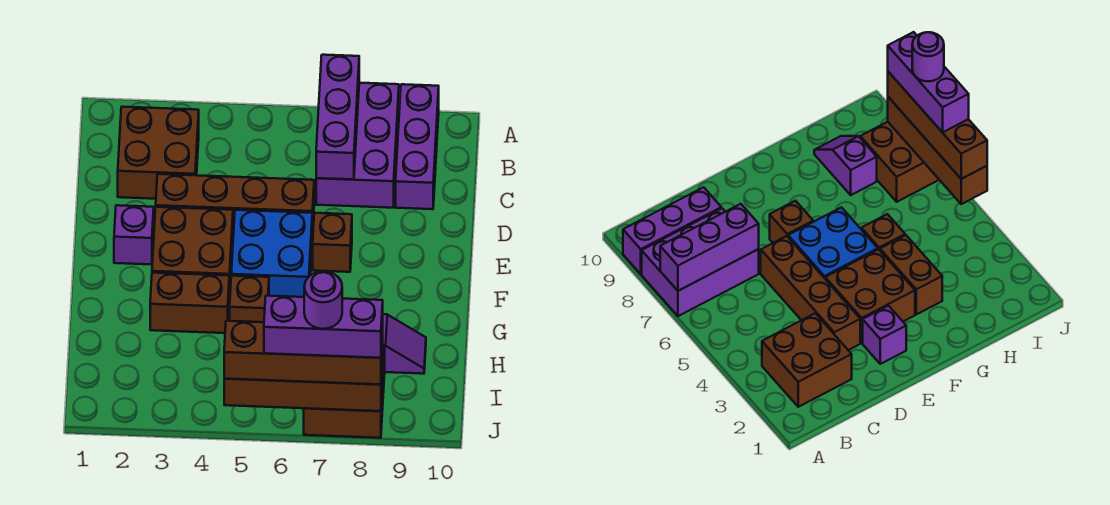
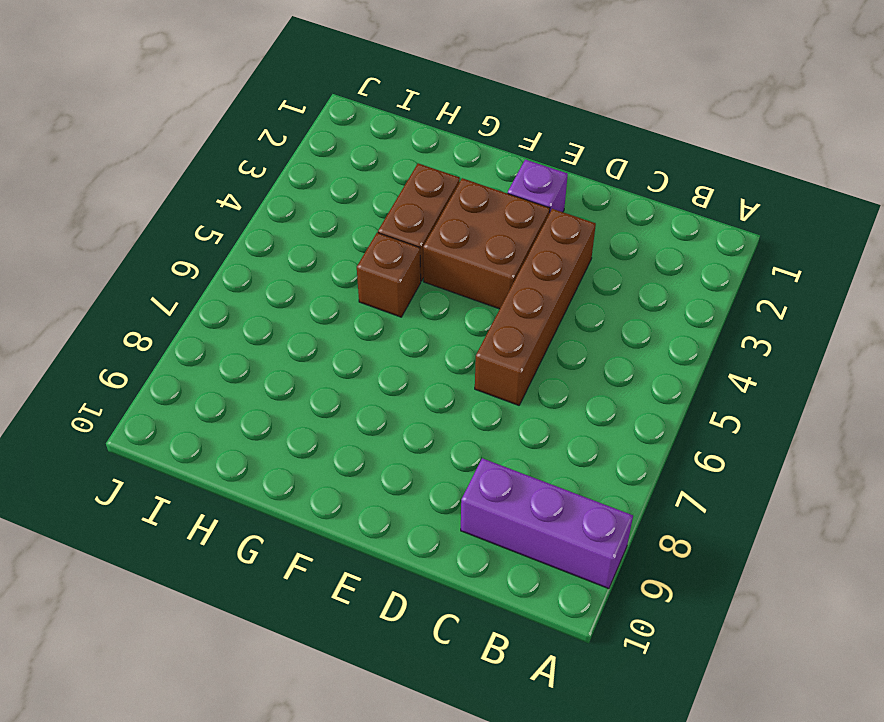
none -> purple brick A7:C8 level 1
none -> brown brick B2:C3 level 1
none -> blue brick E5:F6 level 1

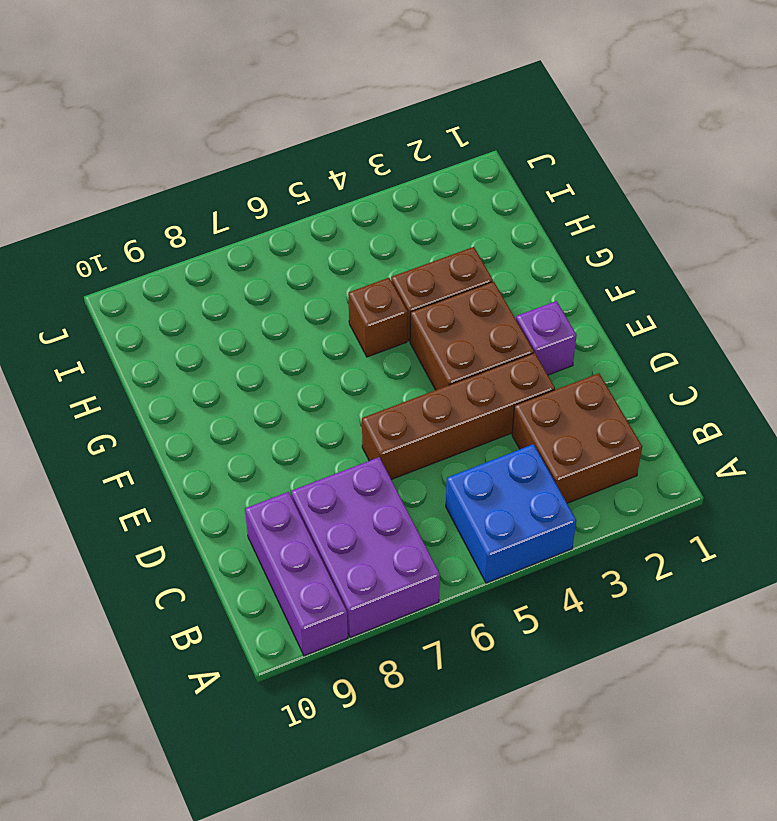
blue brick A4:B5 level 1 -> blue brick E5:F6 level 1
none -> brown brick E7 level 1
none -> purple slope H8:H9 level 1 top 8
none -> brown brick I7:J8 level 1

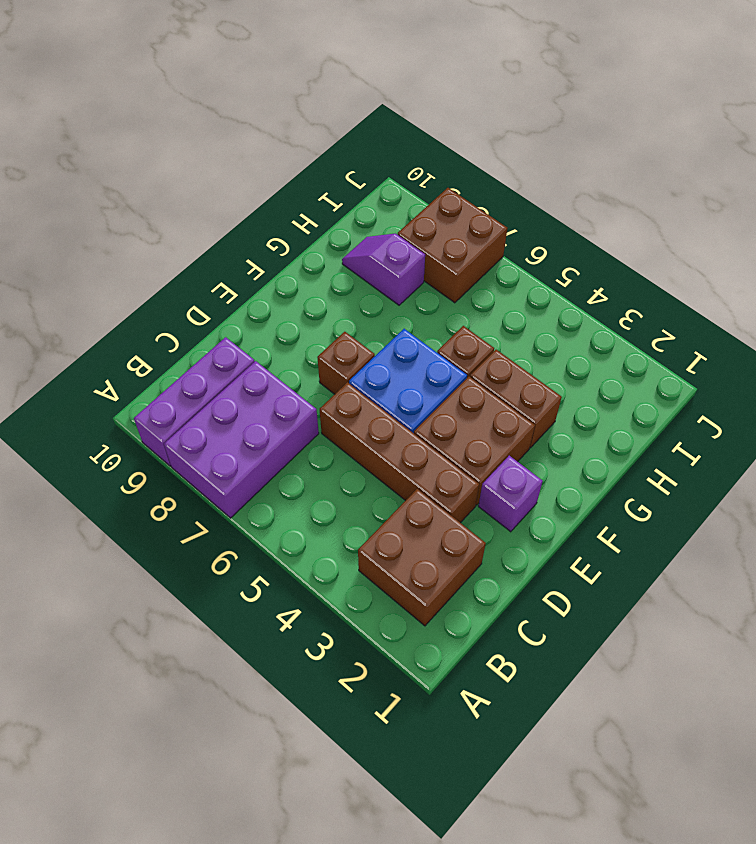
none -> purple brick A7:C7 level 2
none -> brown brick J5:J8 level 2
none -> brown brick J5:J8 level 3

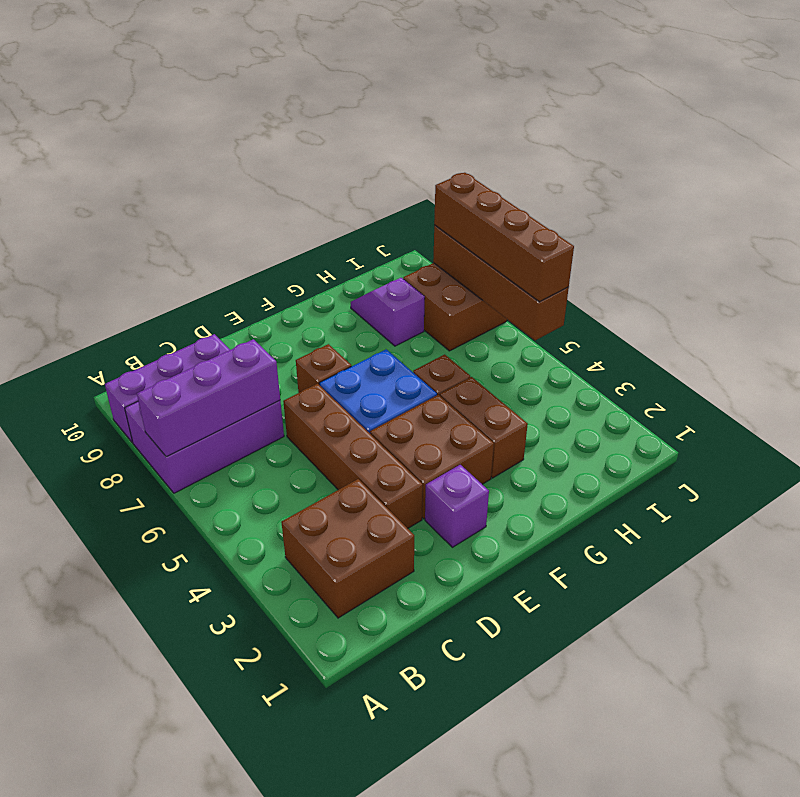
none -> purple brick J6:J8 level 4
none -> purple round brick J7 level 5

